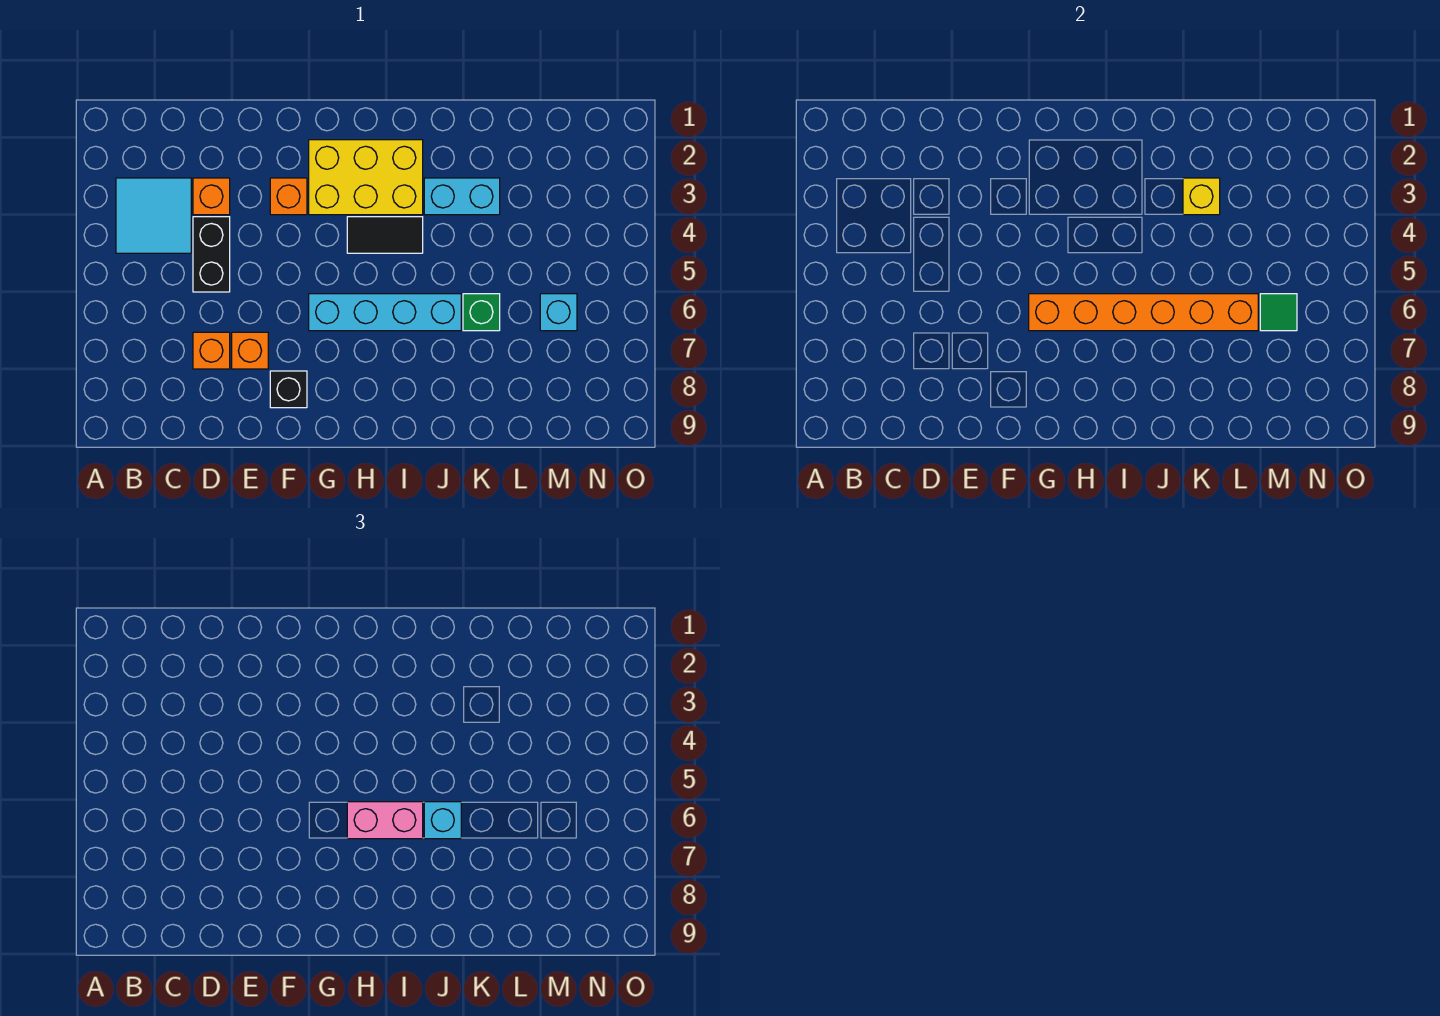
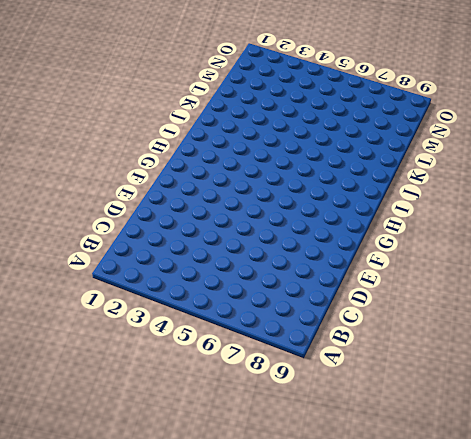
none -> cyan tile B3:C4 level 1
none -> orange brick D3 level 1
none -> black brick D4:D5 level 1

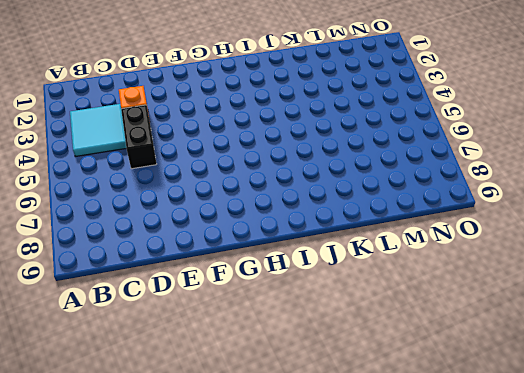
none -> orange brick D7 level 1
none -> orange brick E7 level 1
none -> orange brick F3 level 1

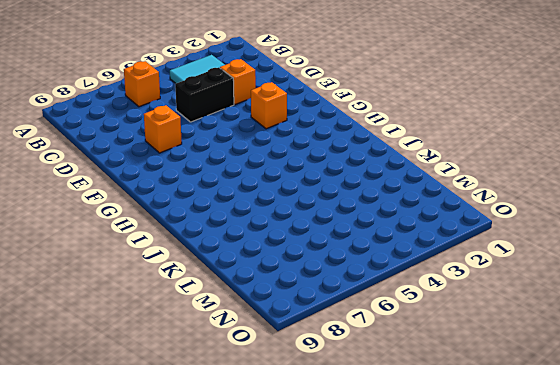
orange brick B6 level 1 -> orange brick D7 level 1
none -> black brick F8 level 1
none -> yellow brick G2:I3 level 1
none -> cyan brick G6:J6 level 1

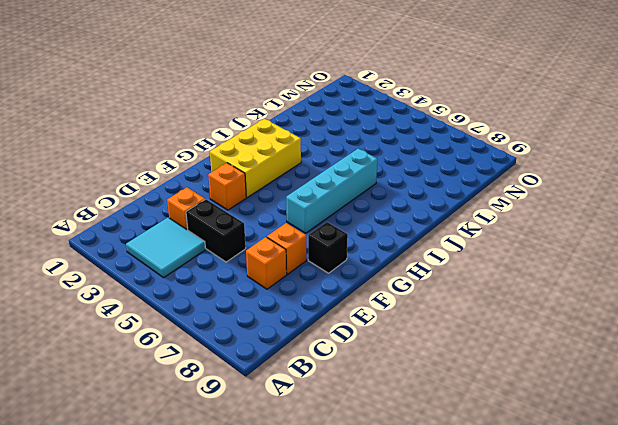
none -> black tile H4:I4 level 1
none -> cyan brick J3:K3 level 1
none -> green brick K6 level 1

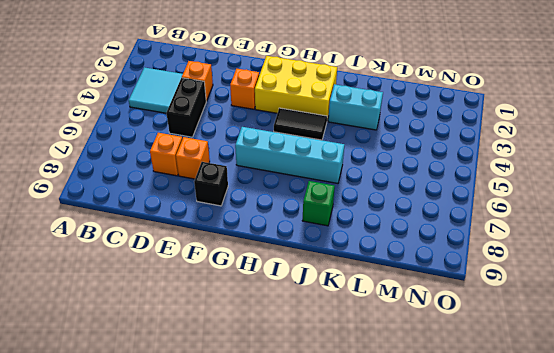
green brick J8 level 1 -> green brick K6 level 1
none -> cyan brick M6 level 1
none -> orange brick G6:L6 level 2
none -> yellow brick K3 level 2

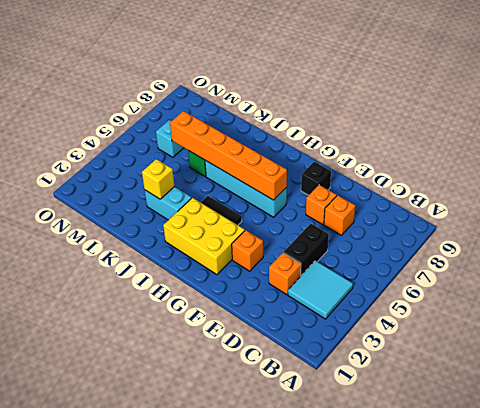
none -> green tile M6 level 2
none -> pink brick H6:I6 level 3
none -> cyan brick J6 level 3

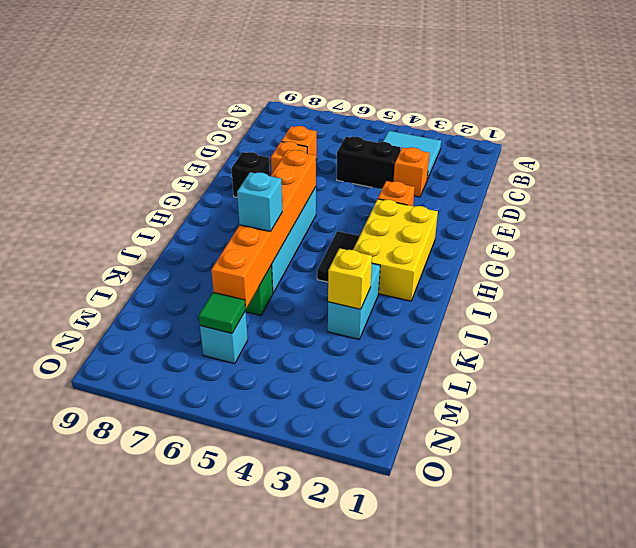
none -> pink brick H6:I6 level 3

